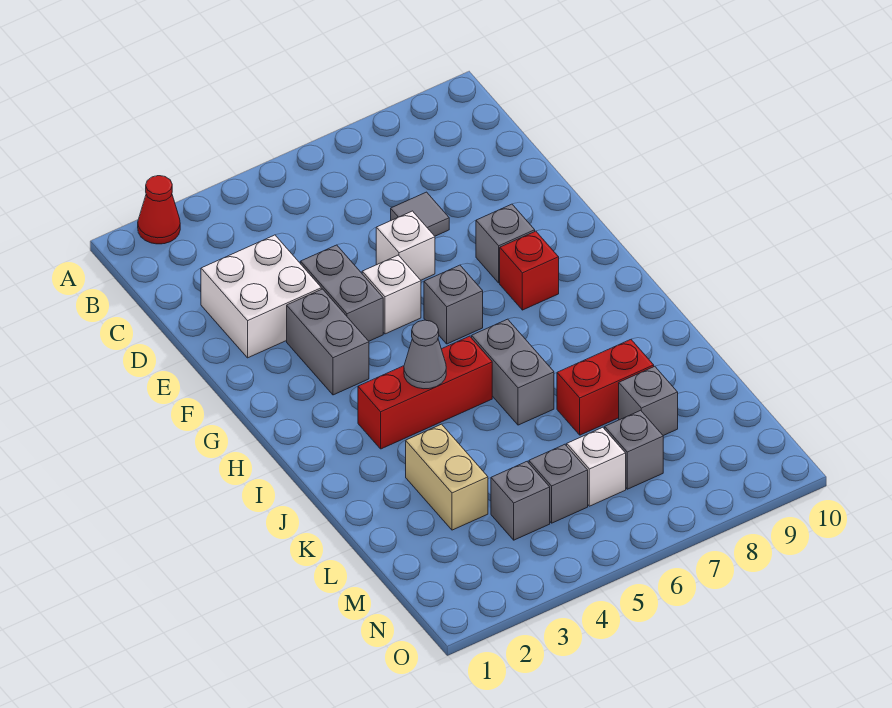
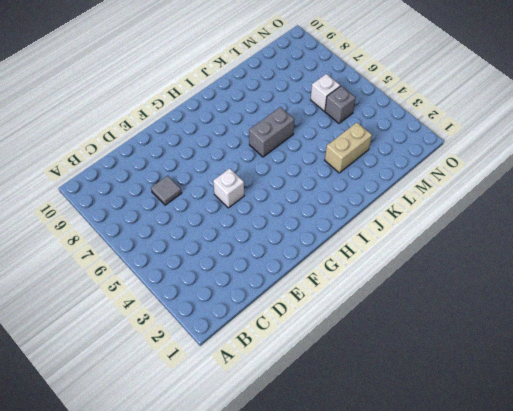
none -> red cone A2 level 1
none -> white brick D2:E3 level 1
none -> grey brick E4:F4 level 1

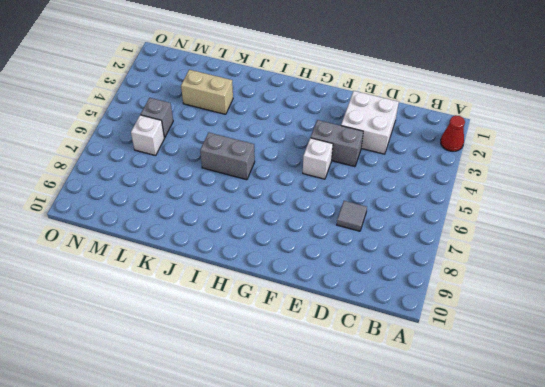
none -> white brick E6 level 1
none -> grey brick F3:G3 level 1
none -> grey brick F8 level 1

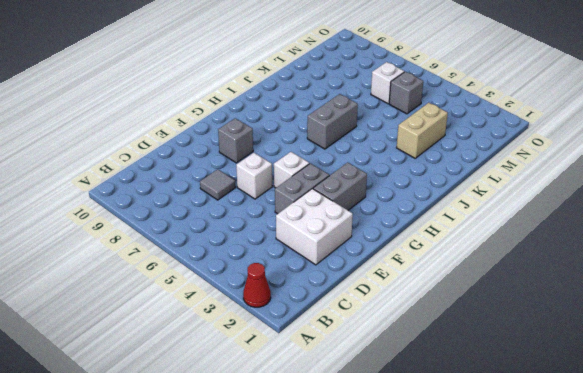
none -> grey brick G6 level 1
none -> red brick G8 level 1
none -> red brick I3:I5 level 1

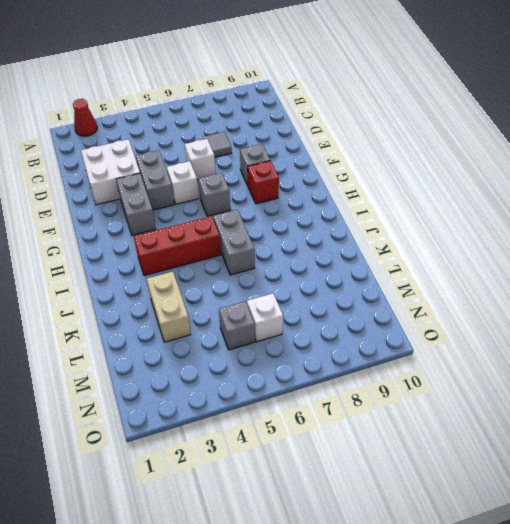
none -> red brick K7:K8 level 1
none -> grey brick L8 level 1
none -> grey brick M4 level 1

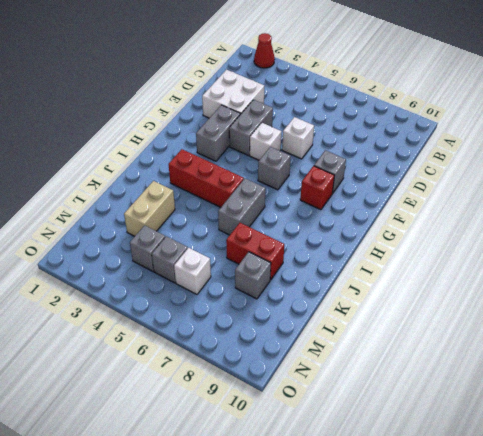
none -> grey tile D7 level 1
none -> grey brick M7 level 1
none -> grey cone I4 level 2

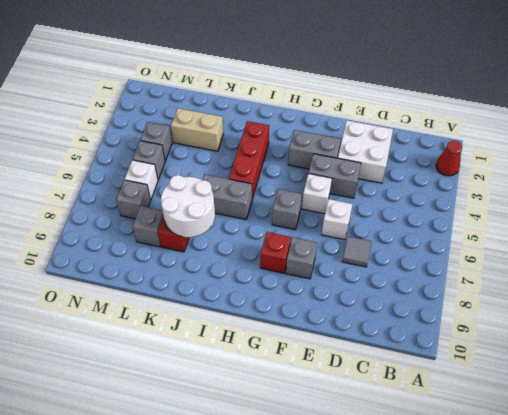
white round brick J7:K8 level 2 -> none
none -> grey cone I4 level 2

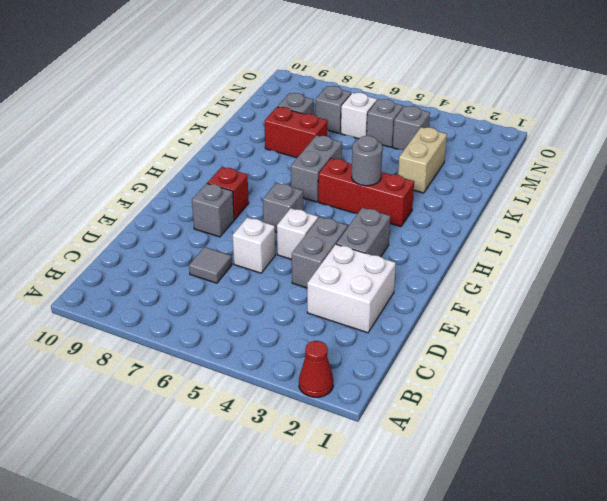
grey round brick I4 level 2 -> grey cone I4 level 2

